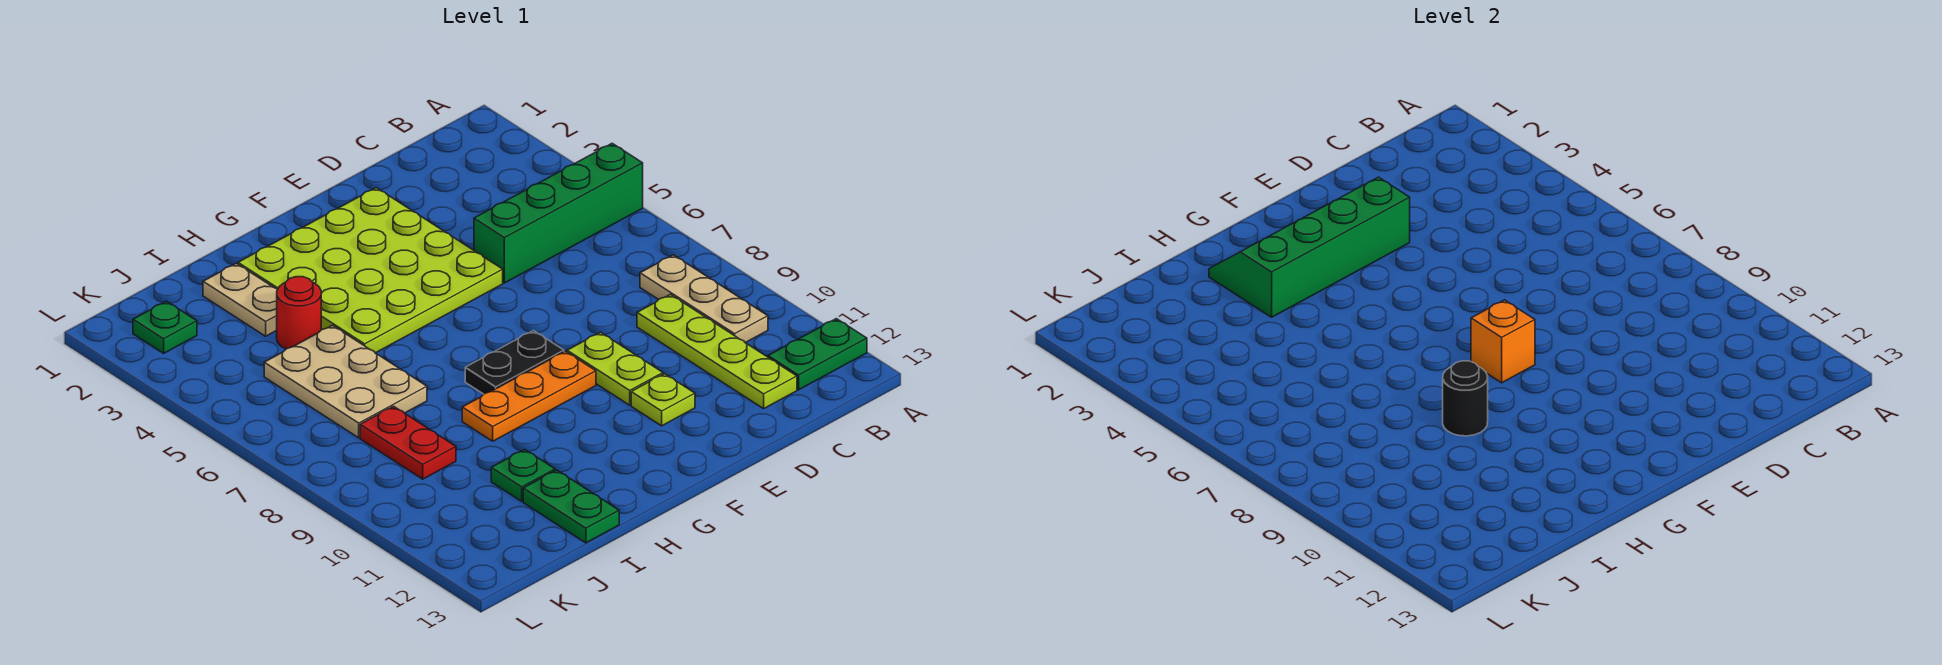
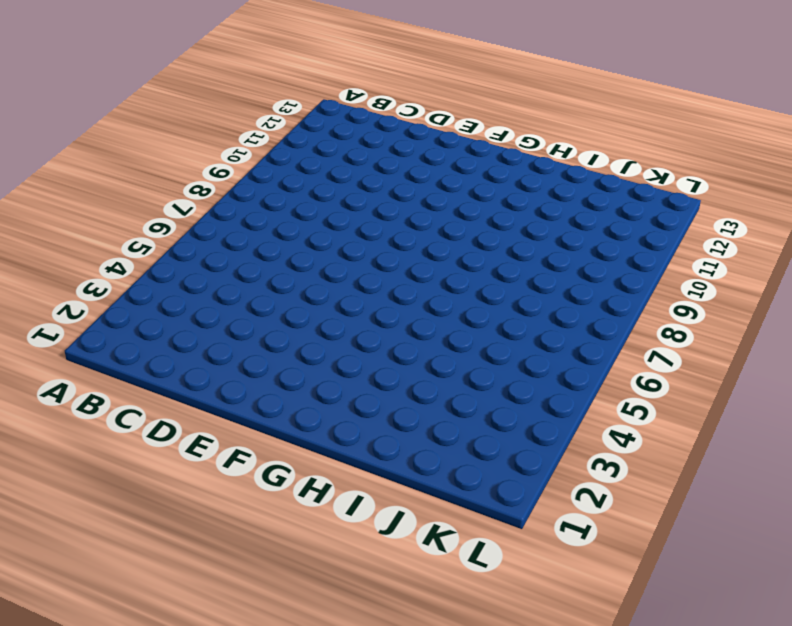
none -> green brick A5:D5 level 1
none -> green plate A12:B12 level 1
none -> tan plate B8:B10 level 1

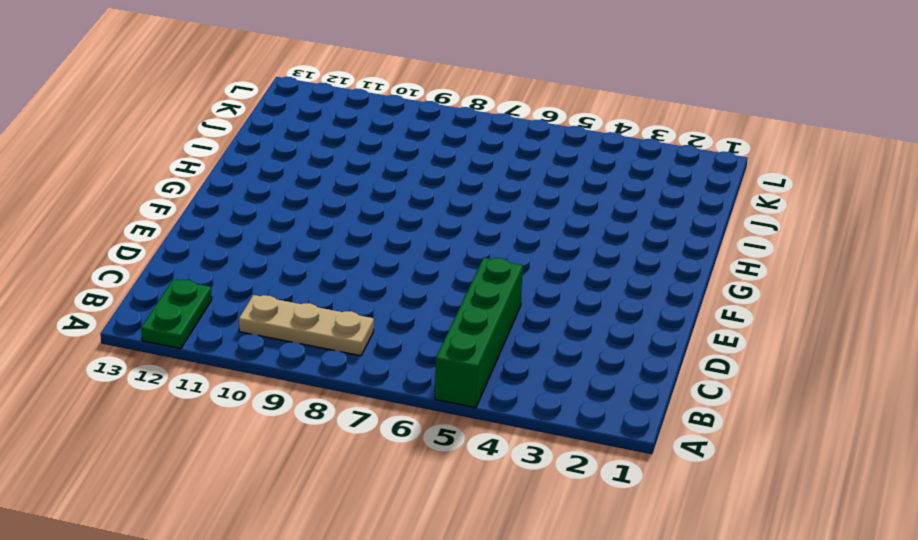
none -> lime plate C9:C12 level 1
none -> lime plate E2:H5 level 1
none -> lime plate E9:E10 level 1

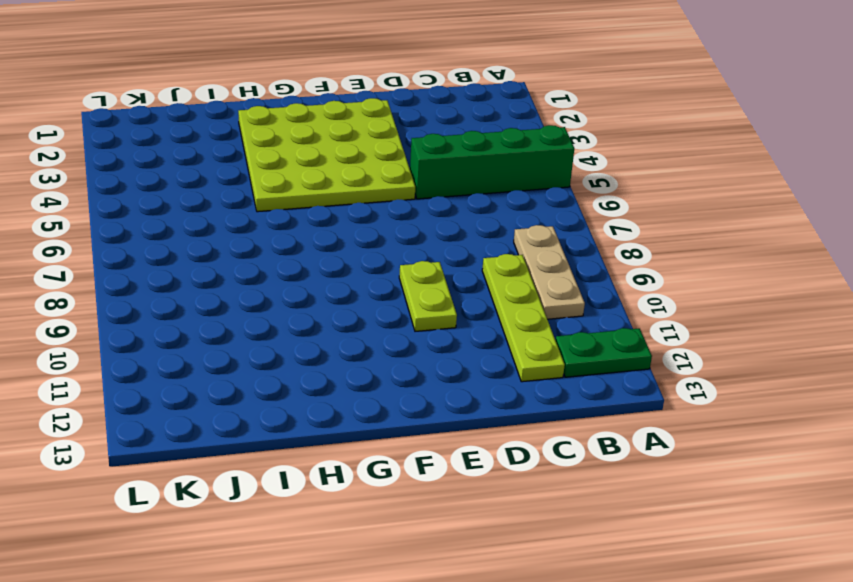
none -> lime plate E11 level 1
none -> black plate F8:G8 level 1
none -> orange plate F9:H9 level 1

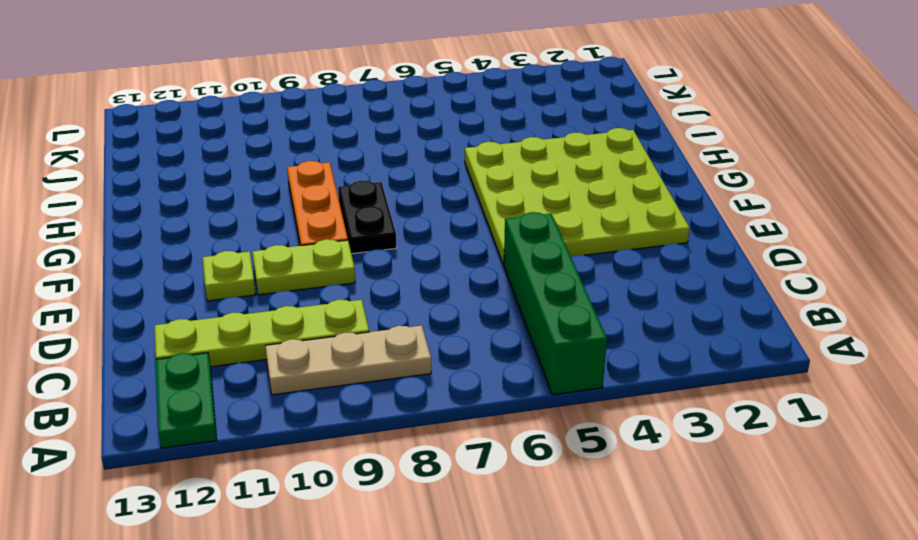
none -> tan plate I2:I3 level 1
none -> red round brick I4 level 1
none -> tan plate I5:J7 level 1

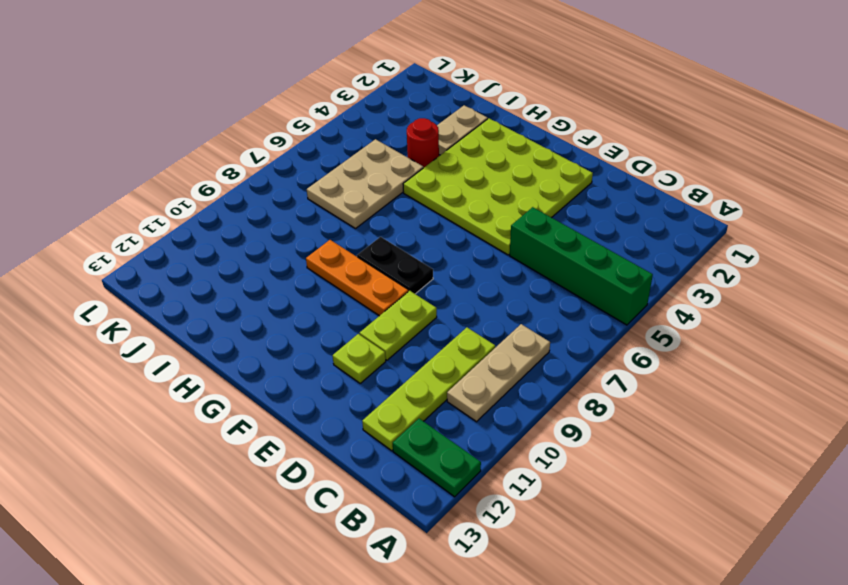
none -> green plate I11 level 1
none -> green plate I12:I13 level 1
none -> red plate J8:J9 level 1

